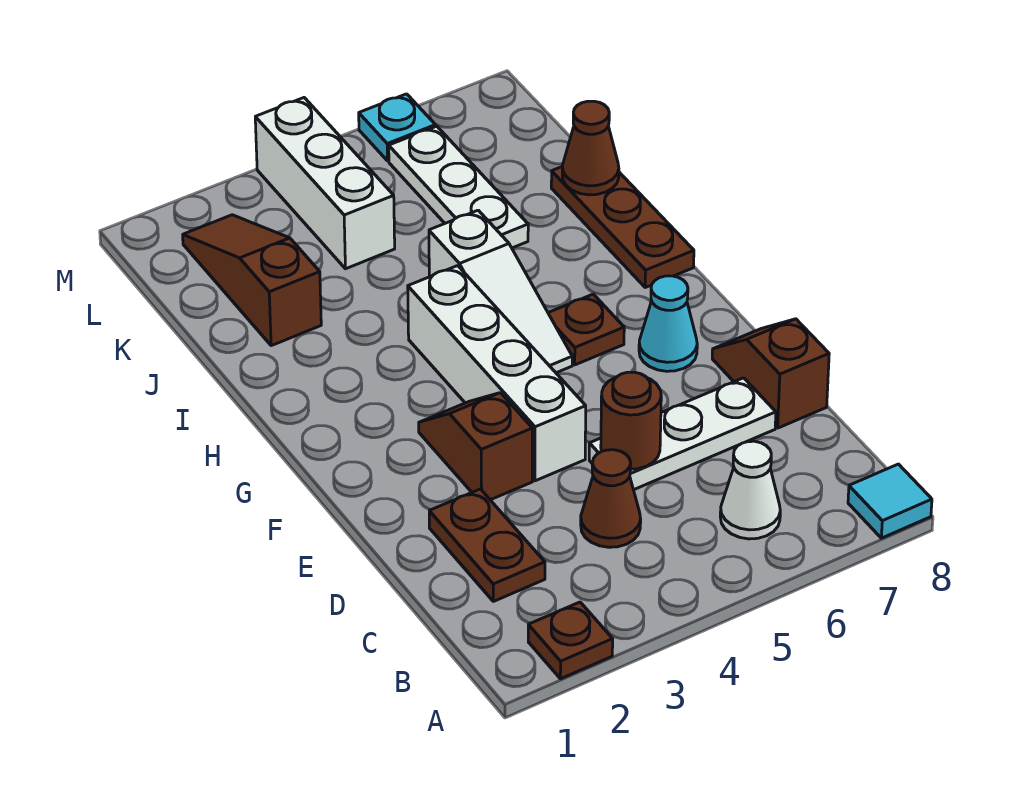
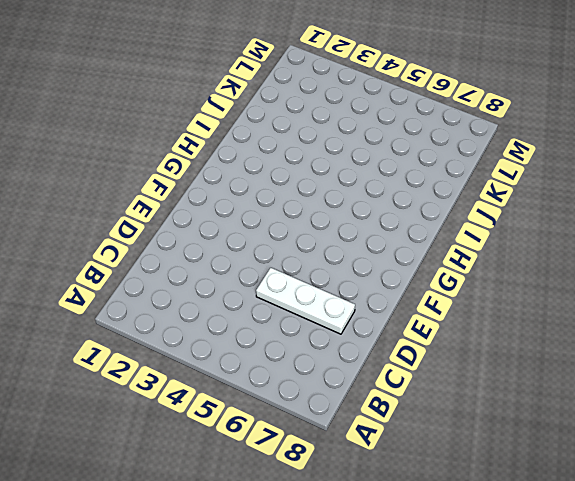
none -> brown plate A2 level 1
none -> cyan tile A8 level 1
none -> white cone B6 level 1

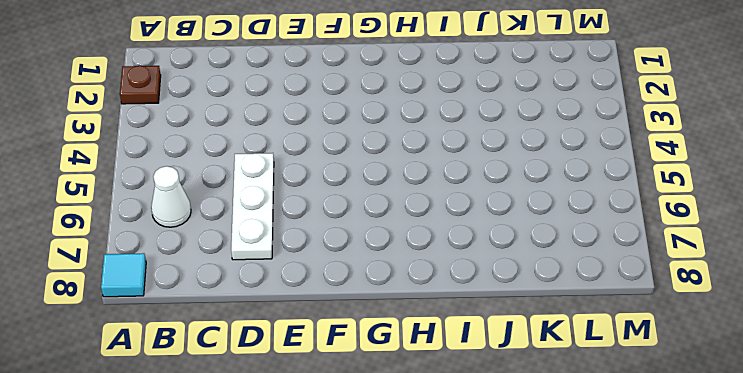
none -> brown plate C2:D2 level 1
none -> brown cone C4 level 1
none -> brown slope D8:E8 level 1 top D

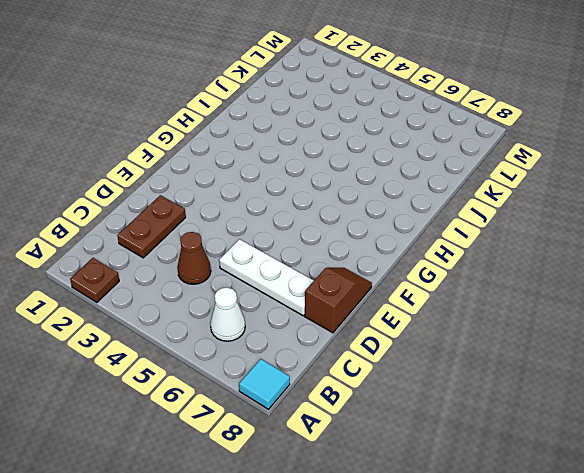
none -> brown slope E3:F3 level 1 top E
none -> white brick E4:H4 level 1
none -> cyan cone F7 level 1

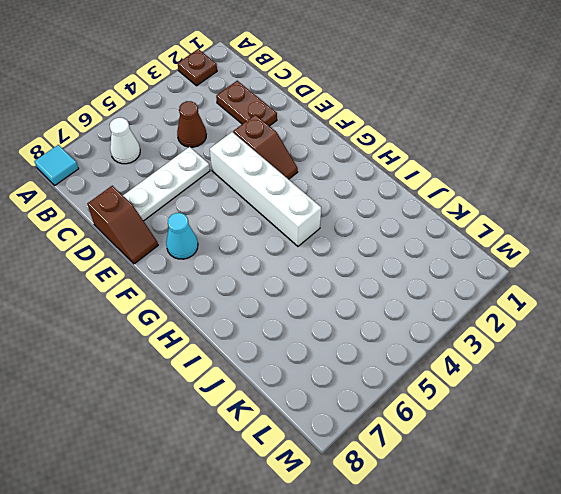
none -> white slope G5:I5 level 1 top I
none -> brown plate G6 level 1
none -> brown plate H8:J8 level 1

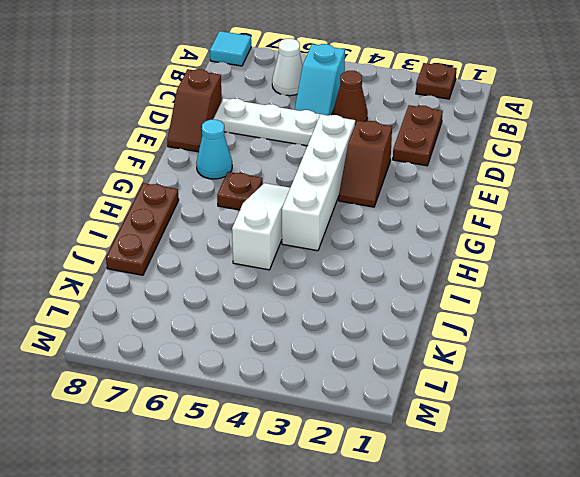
cyan slope B5:C5 level 1 top B -> none
none -> brown slope J2:L2 level 1 top J
none -> white plate J6:L6 level 1
none -> white brick K4:M4 level 1

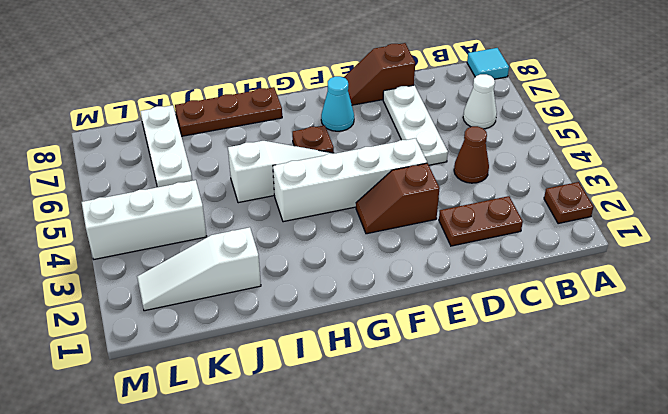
white slope J2:L2 level 1 top J -> brown slope J2:L2 level 1 top J
white plate K6:K8 level 1 -> white plate J6:L6 level 1
none -> cyan plate M6 level 1
none -> brown round brick D5 level 2
none -> brown cone J8 level 2

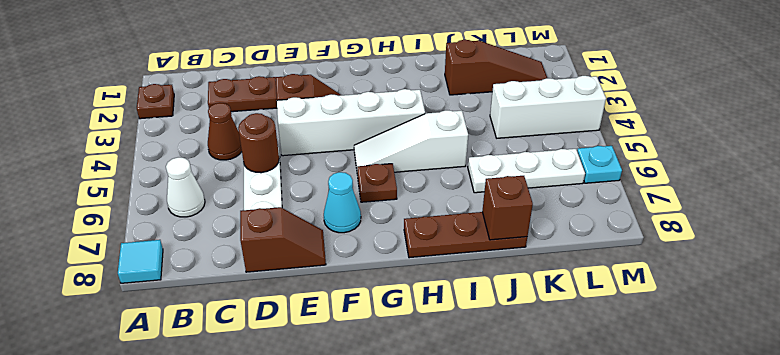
brown brick J8 level 2 -> brown cone J8 level 2

